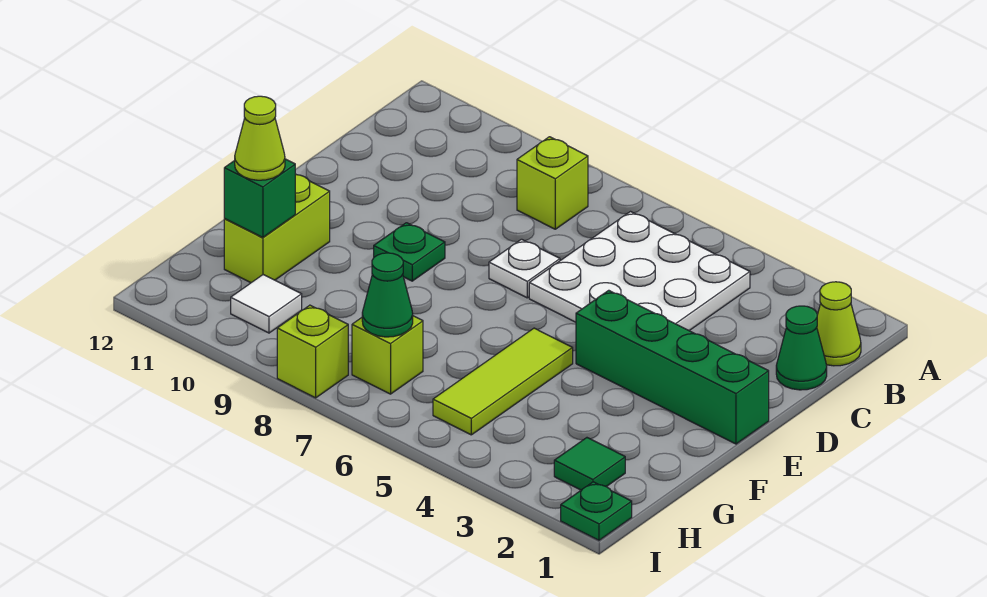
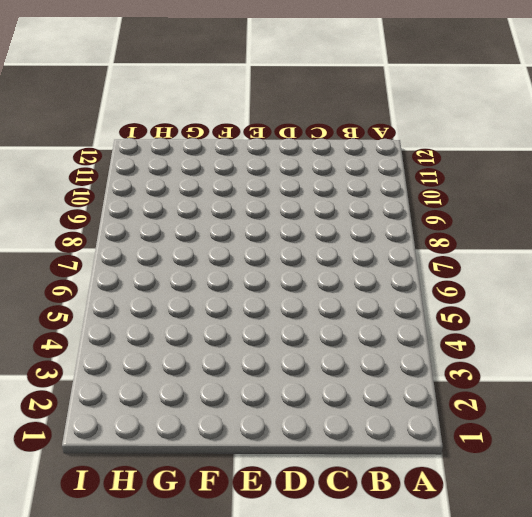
none -> lime cone B1 level 1
none -> white plate B4:D6 level 1
none -> lime brick B8 level 1

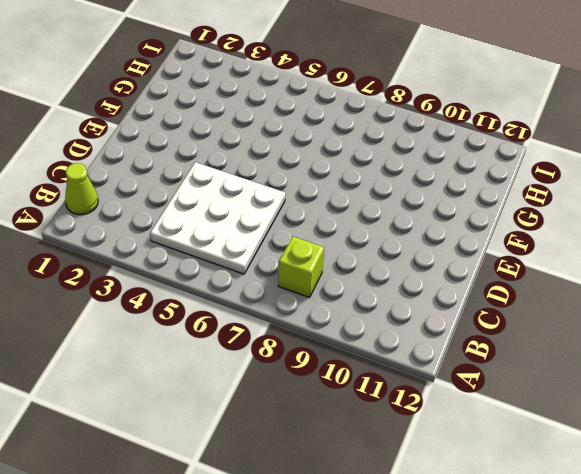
none -> green cone C1 level 1
none -> white plate D7 level 1
none -> green brick E1:E4 level 1

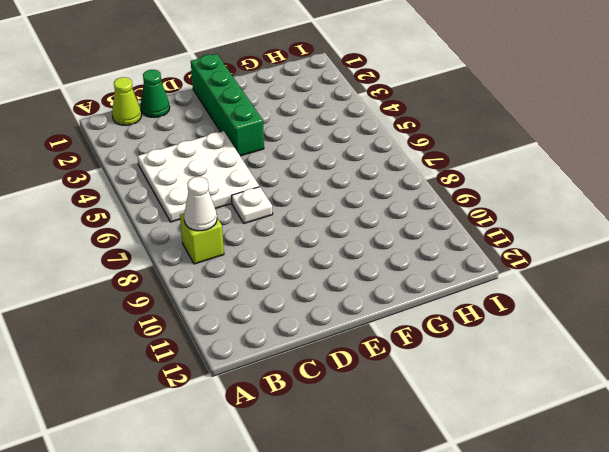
white cone B8 level 2 -> none
none -> green plate E9 level 1
none -> lime tile F5:H5 level 1
none -> lime brick F11:G11 level 1

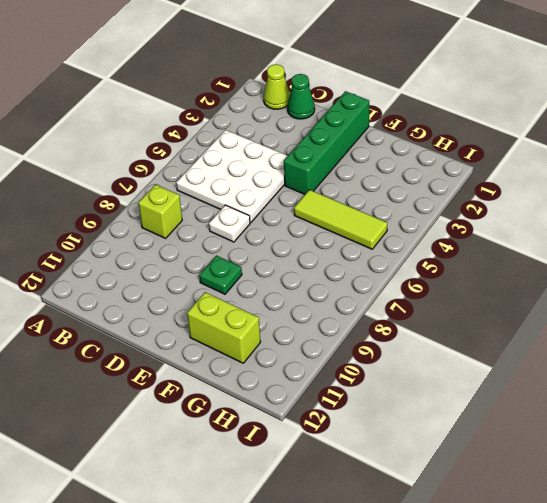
none -> green tile H2 level 1
none -> lime brick H7 level 1
none -> white tile H10 level 1

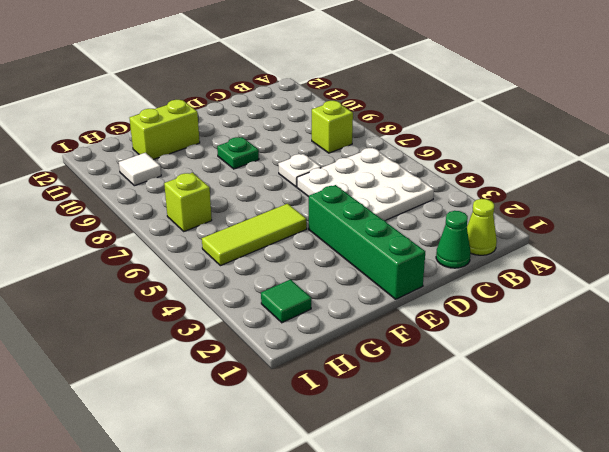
none -> green plate I1 level 1
none -> lime brick I8 level 1
none -> green brick G11 level 2

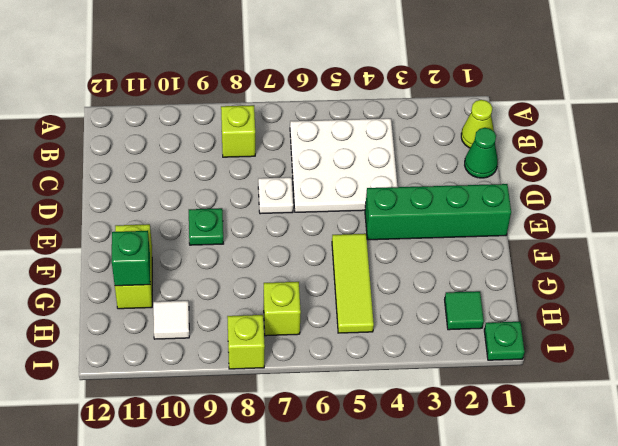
none -> green cone H7 level 2
none -> lime cone G11 level 3

